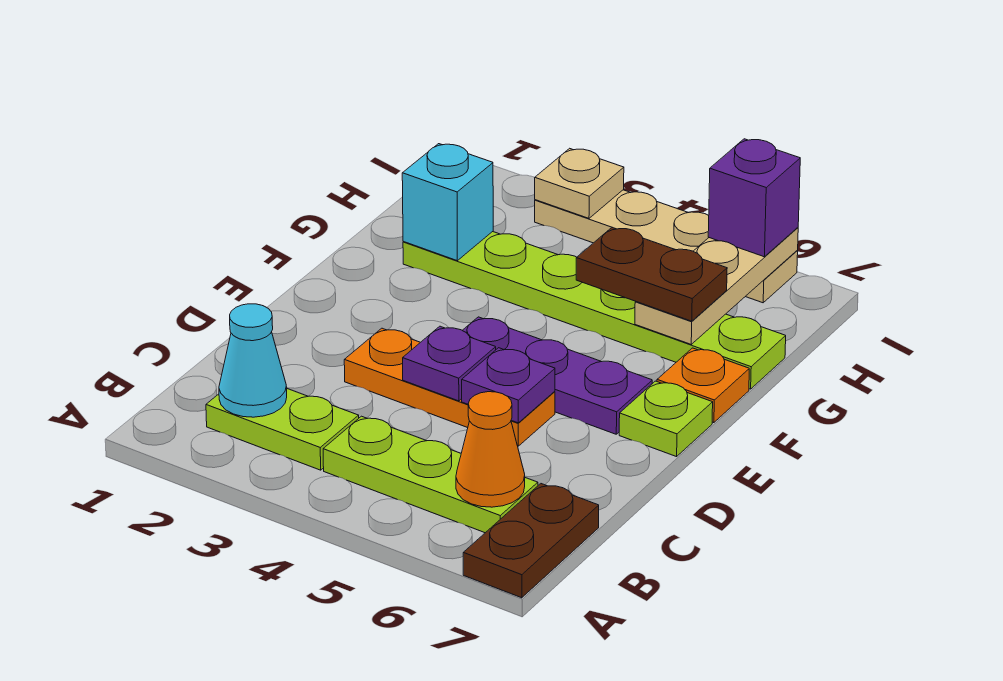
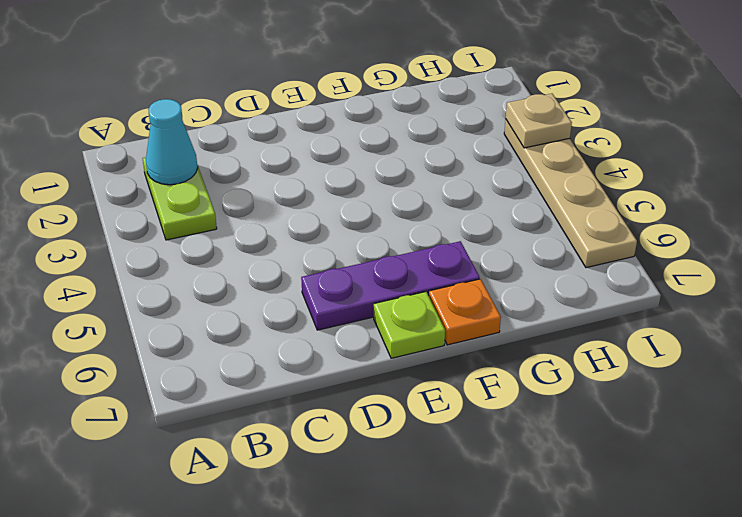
purple plate D6:F6 level 1 -> purple plate E4:E6 level 1
none -> brown plate A7:B7 level 1
none -> lime plate B4:B6 level 1
none -> orange plate D3:D5 level 1

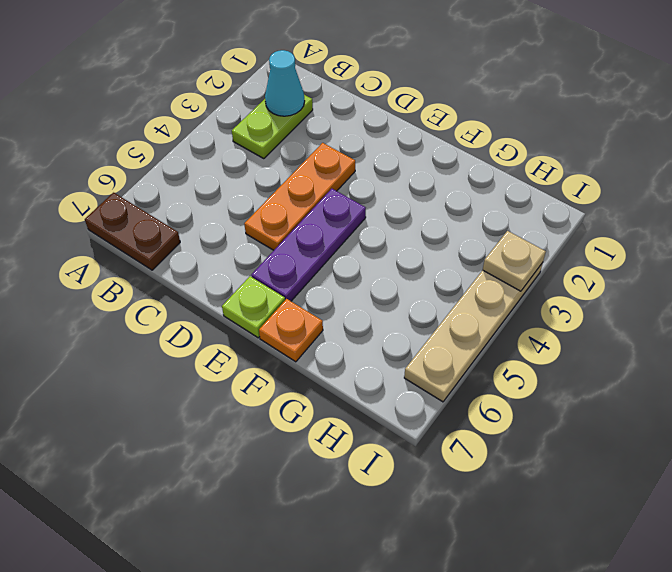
none -> lime plate B4:B6 level 1
none -> lime plate G2:G7 level 1
none -> orange cone B6 level 2

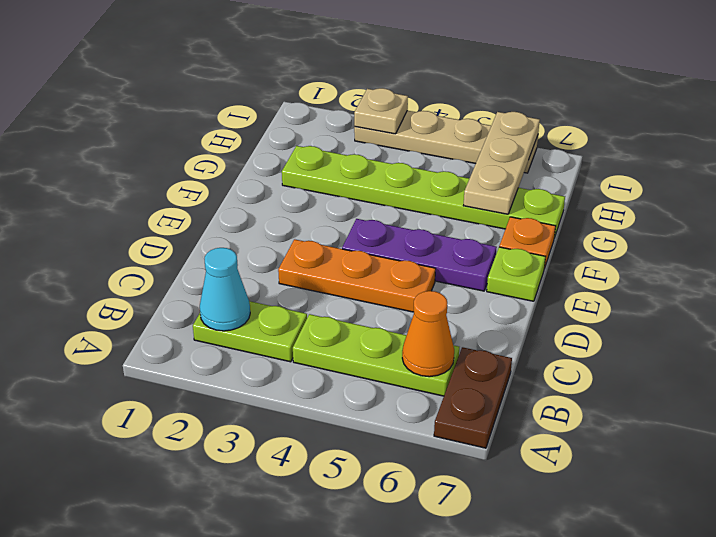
none -> purple plate D4 level 2
none -> purple plate D5 level 2
none -> cyan brick G2 level 2

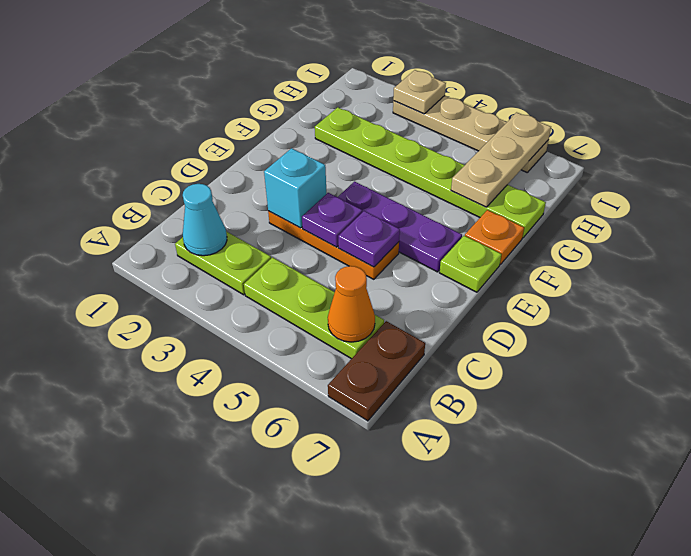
cyan brick D3 level 2 -> cyan brick G2 level 2
none -> brown plate G5:G6 level 3
none -> purple brick I6 level 3

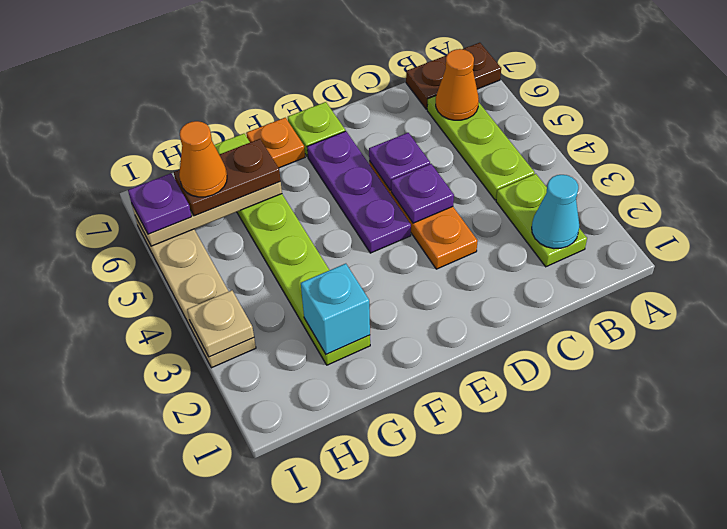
brown plate G6:H6 level 3 -> brown plate G5:G6 level 3
orange cone H6 level 4 -> none
purple plate I6 level 3 -> purple brick I6 level 3

